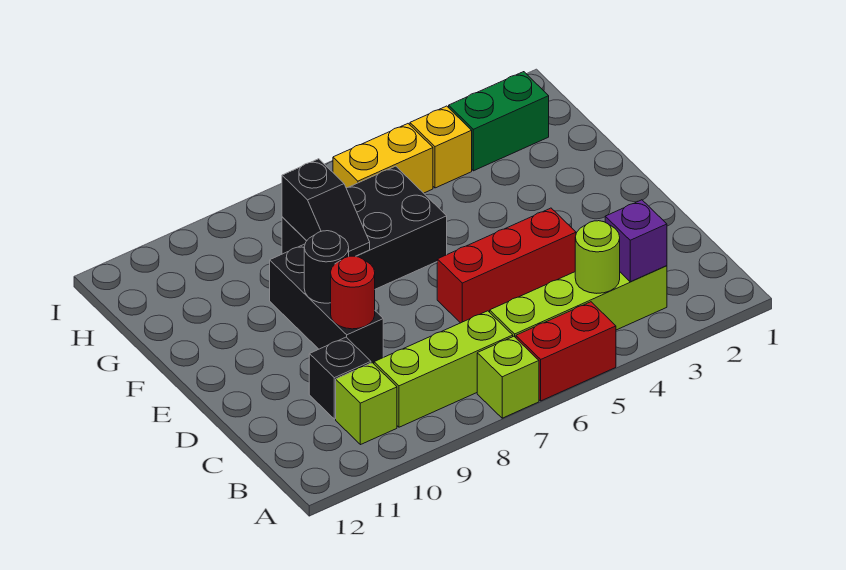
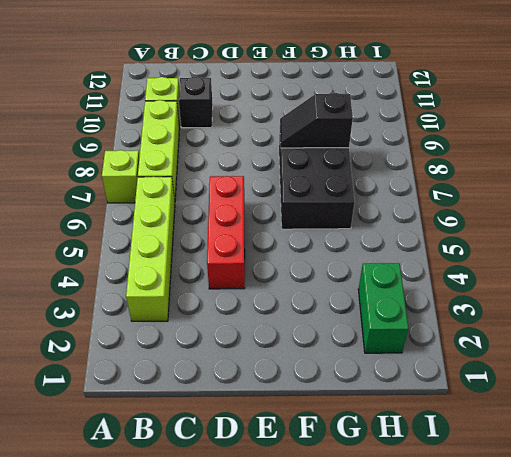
none -> red brick A5:A6 level 1
none -> black brick D9:F9 level 1
none -> yellow brick H4 level 1

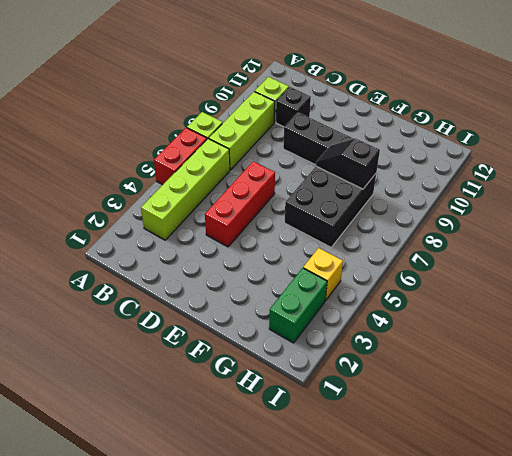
none -> yellow brick H5:H6 level 1
none -> purple brick B3 level 2
none -> lime round brick B4 level 2

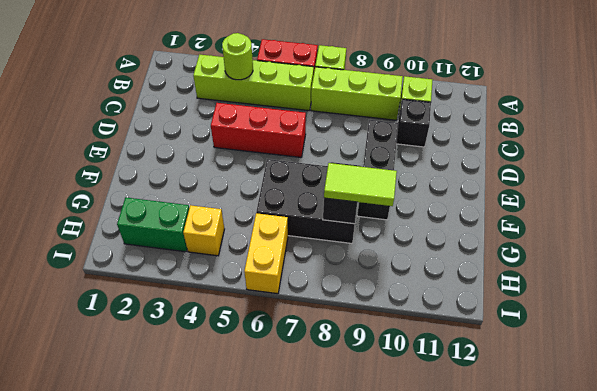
lime tile G8:G9 level 3 -> none
yellow brick H6:I6 level 1 -> yellow brick H5:H6 level 1
none -> purple brick B3 level 2
none -> red round brick D9 level 2
none -> black round brick E9 level 2

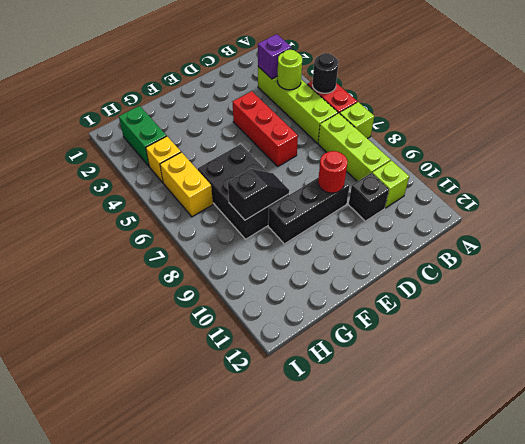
black round brick A5 level 2 -> black round brick E9 level 2

